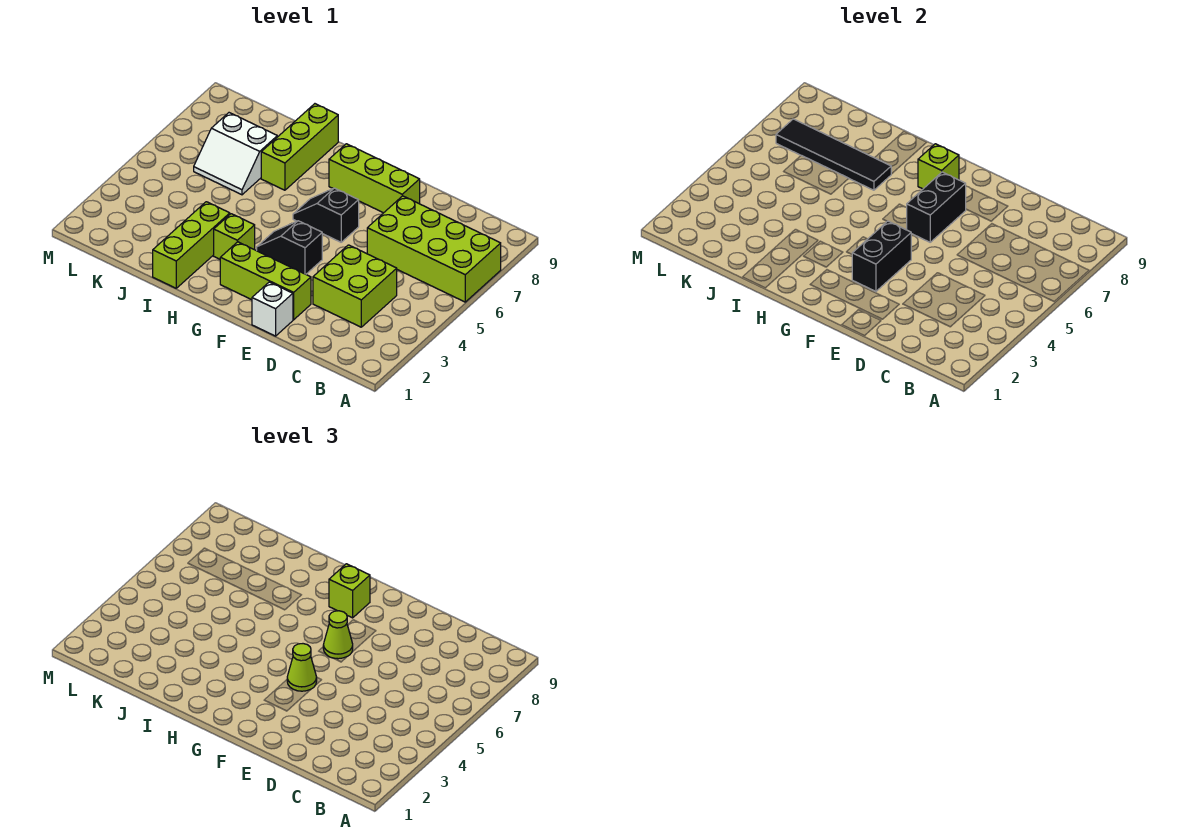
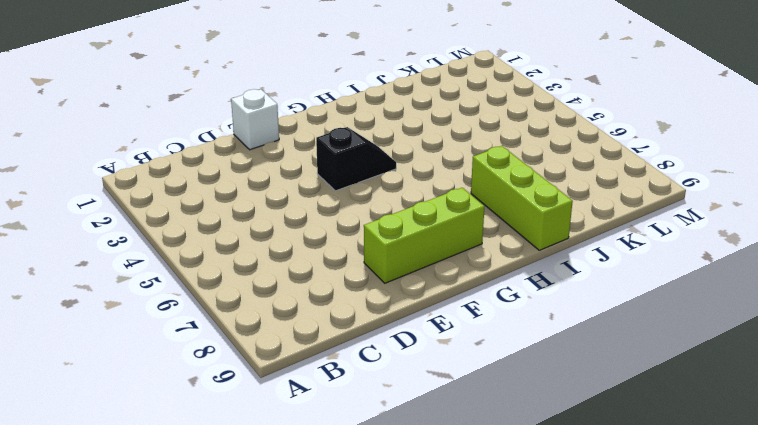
none -> lime brick A6:D7 level 1
none -> lime brick C3:D4 level 1
none -> lime brick E2:G2 level 1

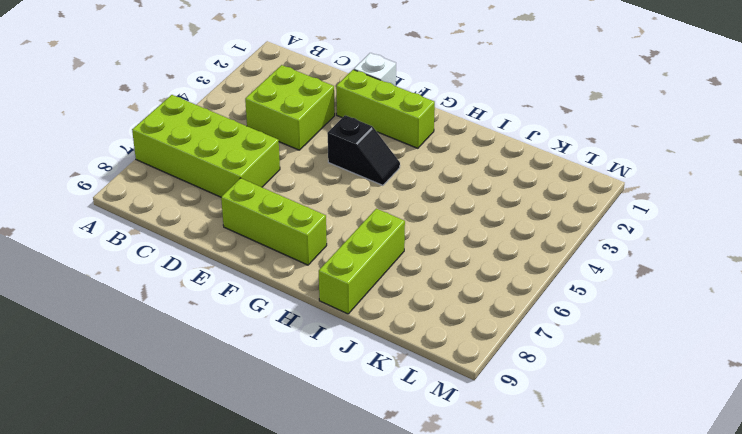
none -> black slope F6:G6 level 1 top F
none -> lime brick H3 level 1
none -> lime brick I1:I3 level 1

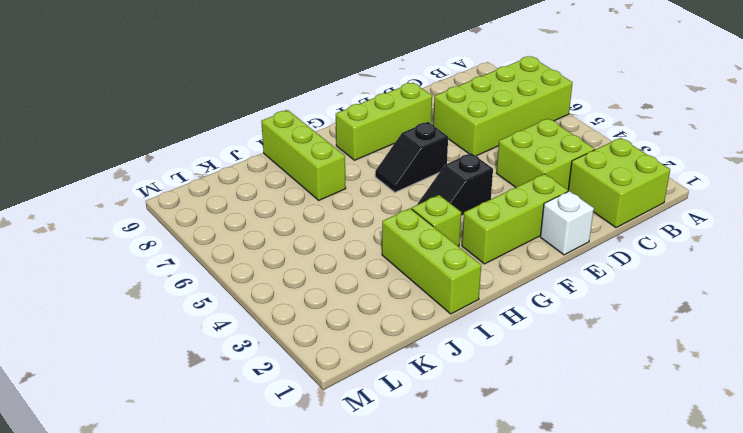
lime brick B1:C2 level 1 -> none
none -> white slope J6:K7 level 1 top 7
none -> black brick F3:F4 level 2
none -> black brick F6:F7 level 2

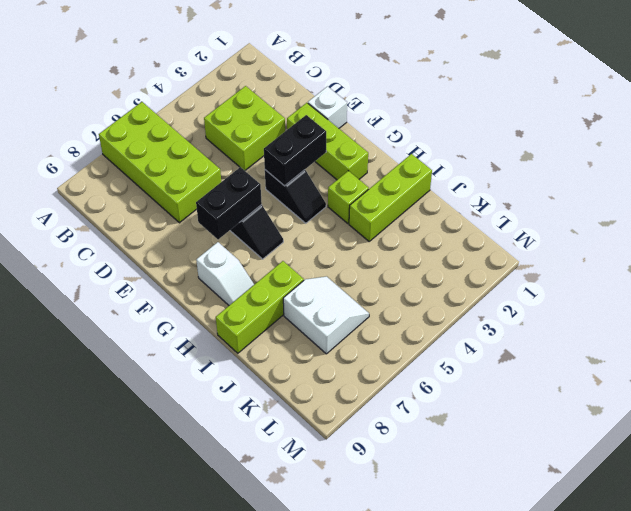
white slope G8:H8 level 1 top G -> lime brick E8:G8 level 1
none -> lime brick G8 level 2
none -> black tile I7:L7 level 2
none -> lime cone F4 level 3

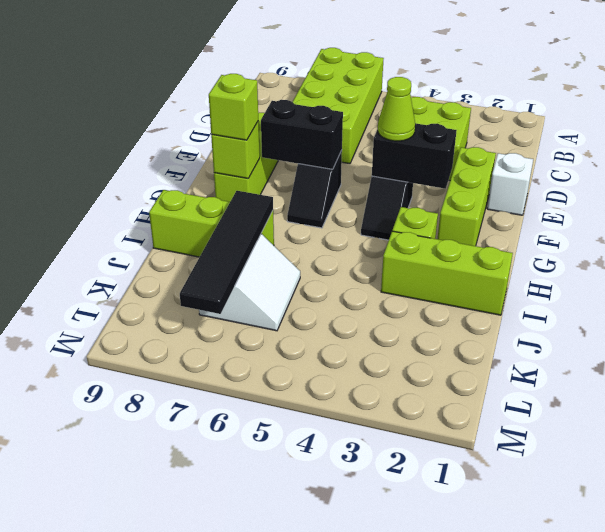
none -> lime cone F6 level 3

